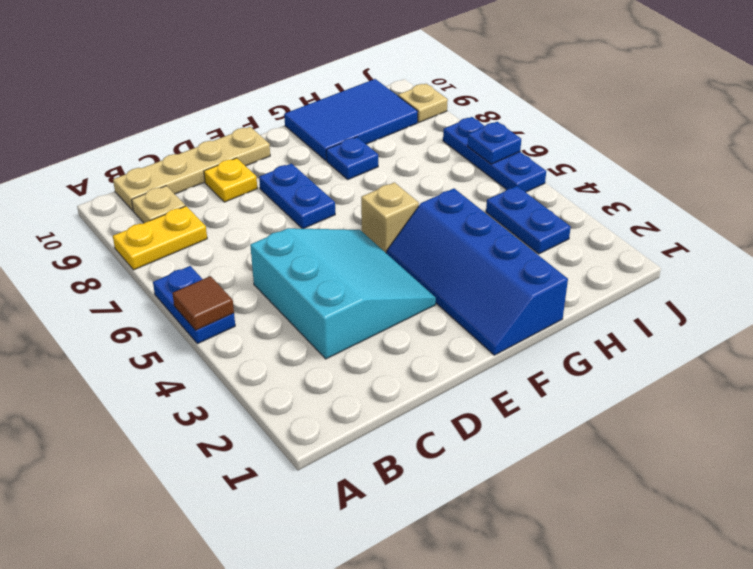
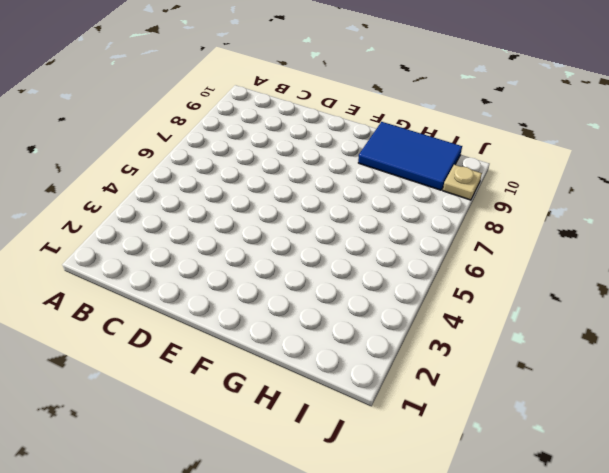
none -> blue plate A5:A6 level 1
none -> yellow plate A8:B8 level 1
none -> tan plate B9 level 1

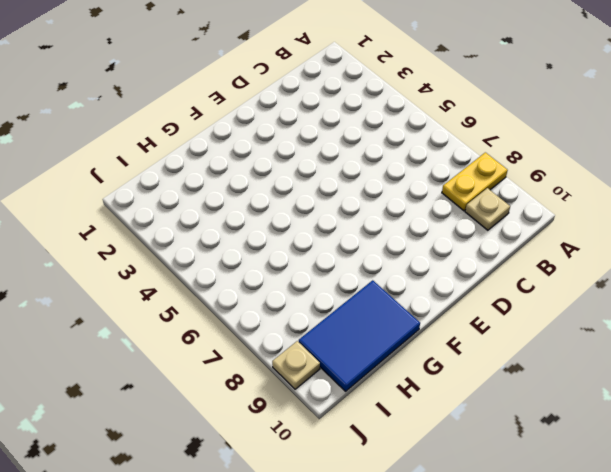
none -> blue plate A5:A6 level 1
none -> tan plate B10:E10 level 1
none -> cyan slope C3:E5 level 1 top C

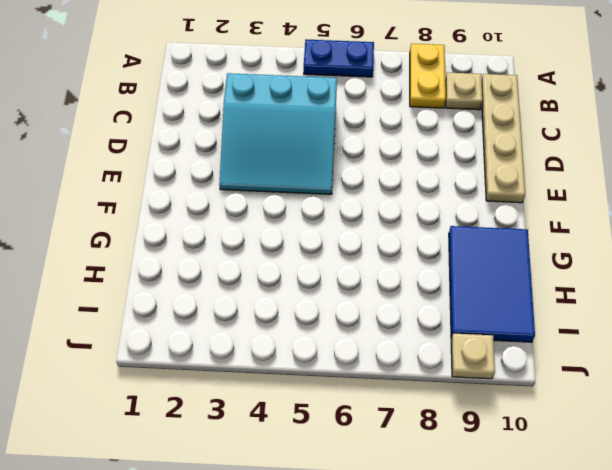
none -> yellow plate D9 level 1
none -> blue plate E7:E8 level 1
none -> blue slope F1:G4 level 1 top G

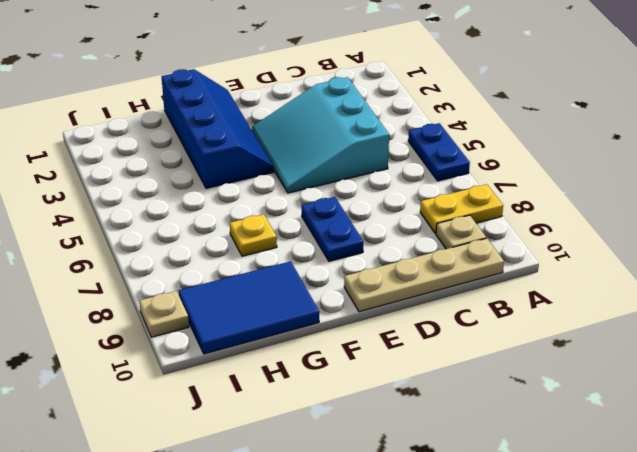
yellow plate G7 level 1 -> yellow plate D9 level 1
none -> tan brick F5 level 1
none -> blue plate G8 level 1
none -> blue plate I3:I4 level 1

